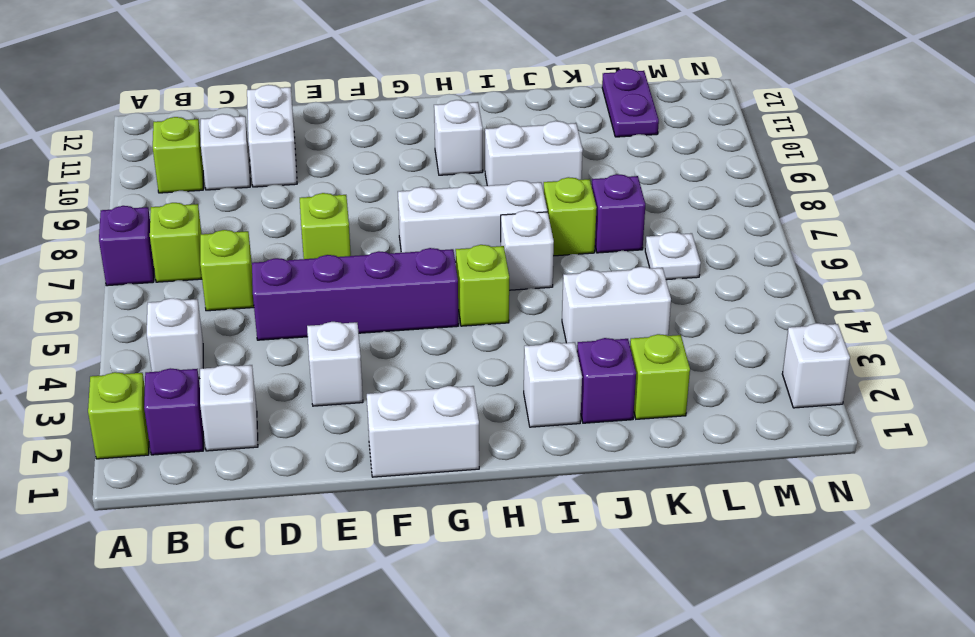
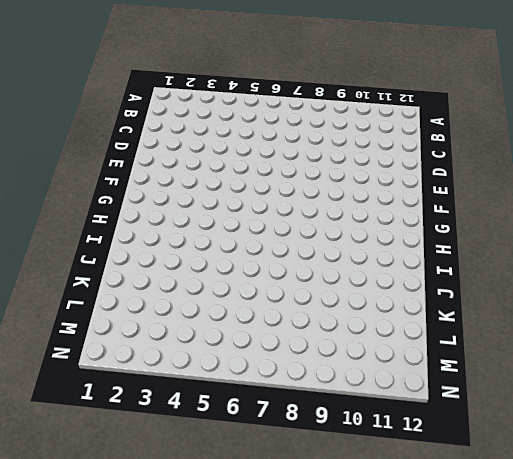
none -> lime brick A2 level 1
none -> purple brick A7 level 1
none -> purple brick B2 level 1

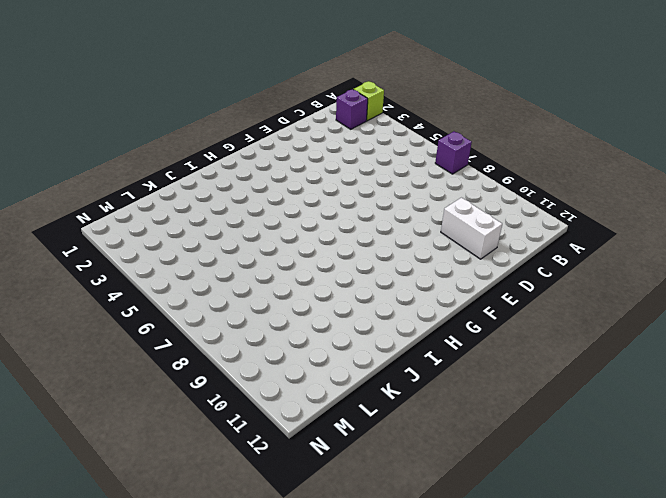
none -> white brick B4 level 1
none -> lime brick B7 level 1
none -> lime brick B10 level 1

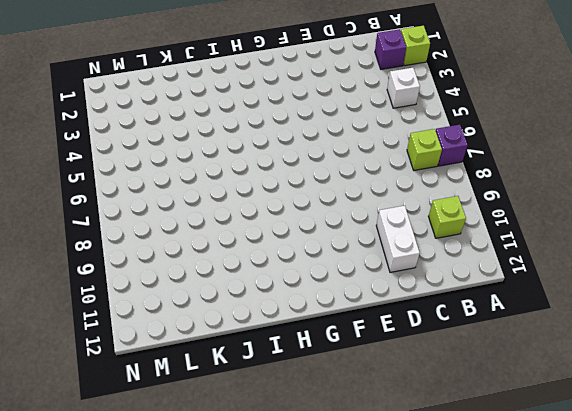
none -> white brick C2 level 1
none -> lime brick C6 level 1
none -> white brick C10 level 1

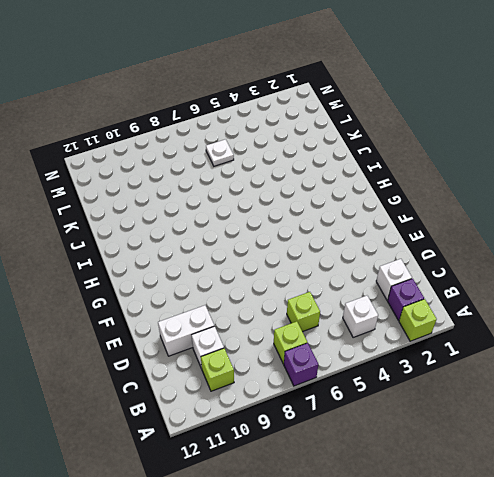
none -> purple brick D5:G5 level 1
none -> white brick E3 level 1
none -> lime brick E7 level 1

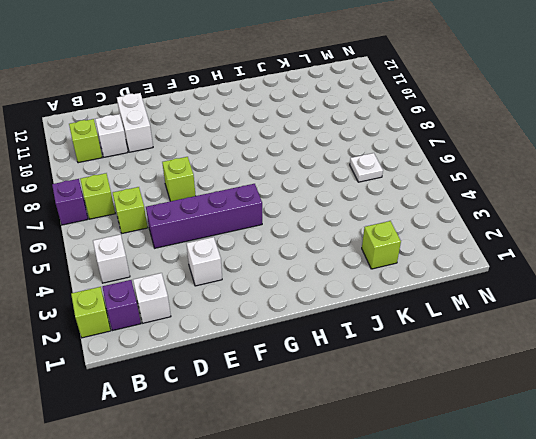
none -> white brick F1:G1 level 1
none -> white brick G7:I7 level 1
none -> lime brick H5 level 1

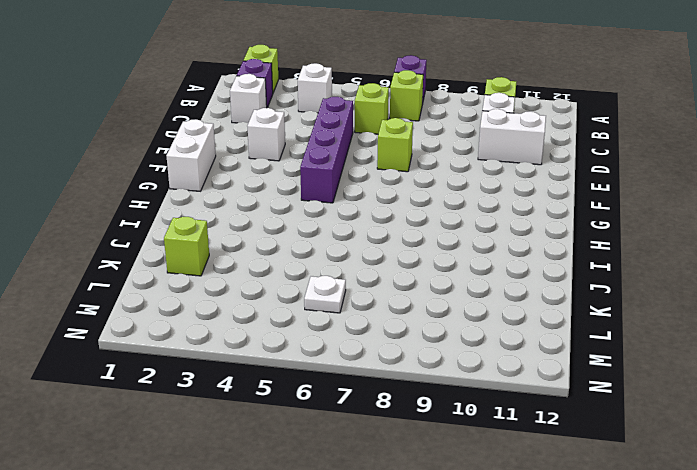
none -> white brick G7:I7 level 1
none -> lime brick H5 level 1
none -> white brick H10 level 1

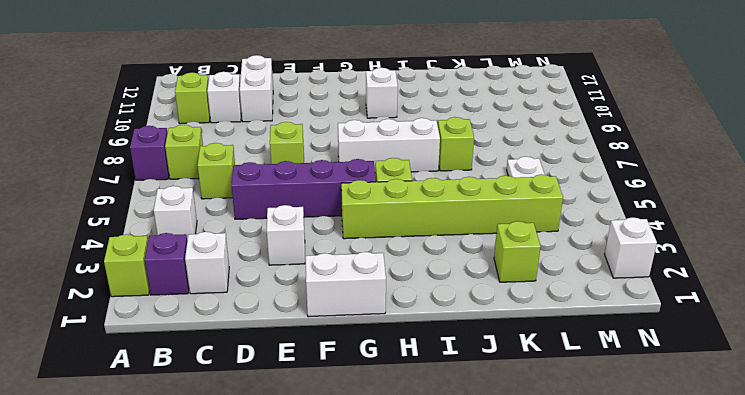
lime brick G4:L4 level 1 -> white brick J4:K4 level 1
none -> white brick I2 level 1
none -> white brick I6 level 1
none -> white brick I9:J9 level 1

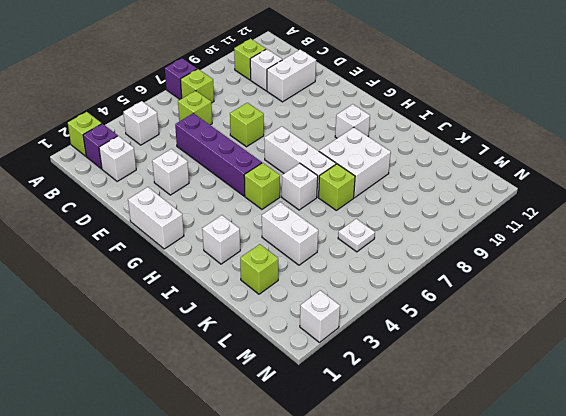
white brick I8:J9 level 1 -> white brick I9:J9 level 1
none -> purple brick J2 level 1
none -> purple brick K7 level 1
none -> purple plate L11:L12 level 1

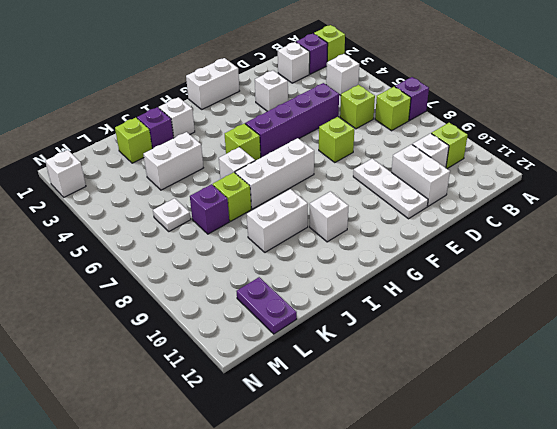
white plate E9:E11 level 1 -> none

